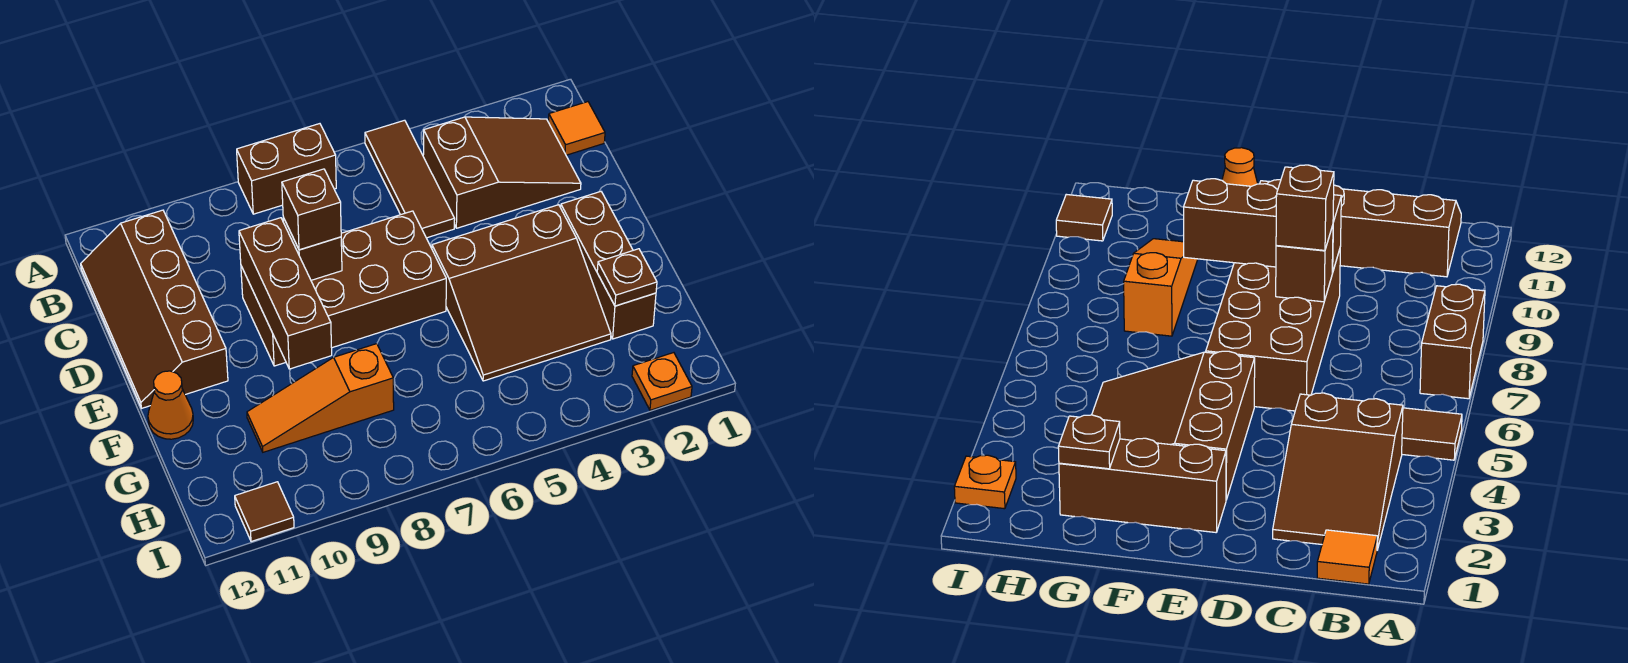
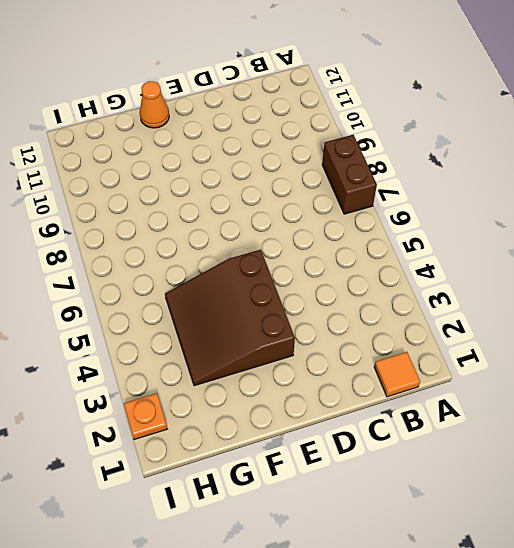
none -> brown tile A5:C5 level 1
none -> brown slope B2:C4 level 1 top 4
none -> brown slope B11:E12 level 1 top 11

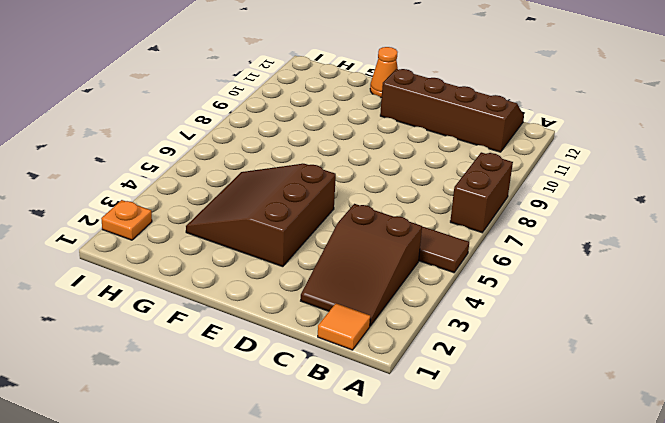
none -> brown brick D6:E9 level 1
none -> brown brick E2:G2 level 1
none -> orange slope G8:G10 level 1 top 8

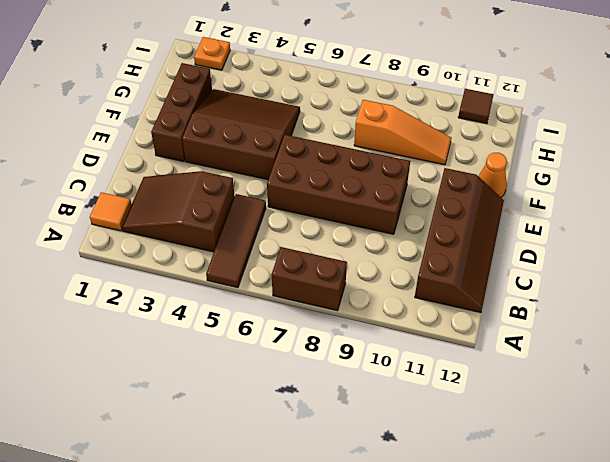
none -> brown brick D8 level 2
none -> brown brick D9:F9 level 2
none -> brown plate G2 level 2

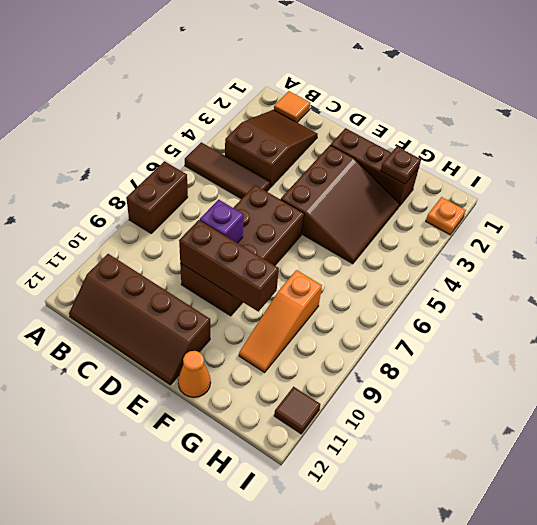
purple brick D8 level 2 -> brown brick D8 level 2
none -> brown brick D8 level 3

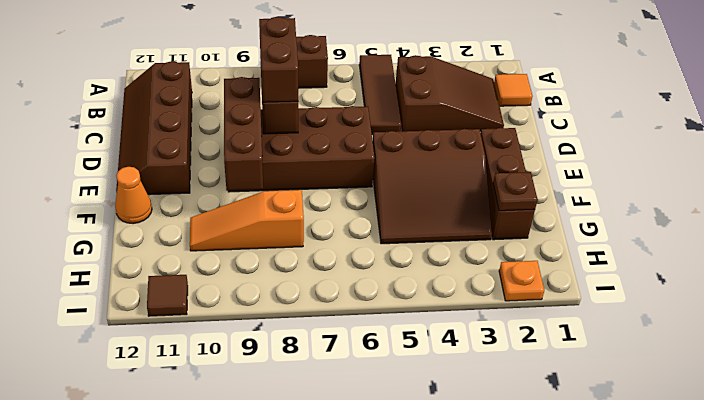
brown brick C8:D8 level 3 -> brown brick D8 level 3

